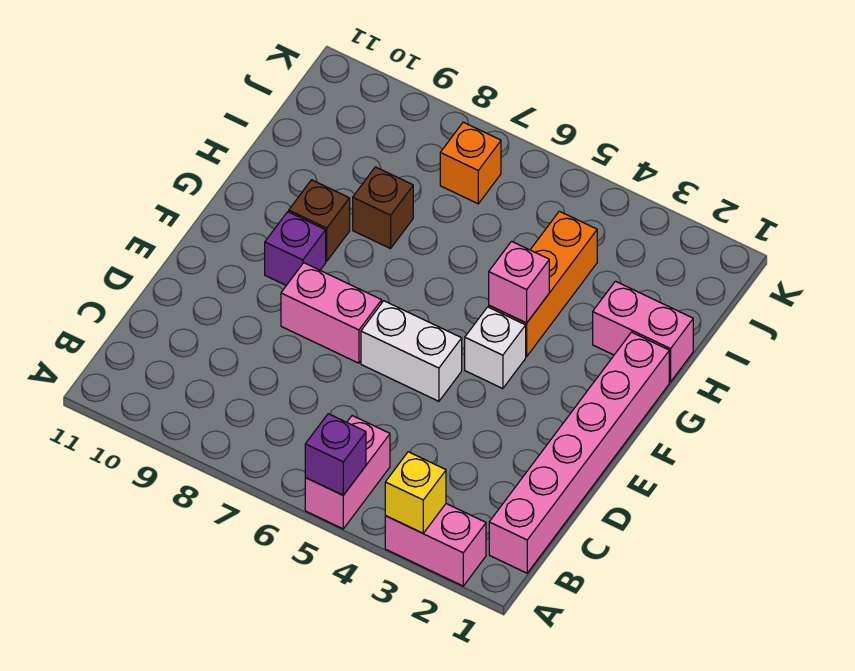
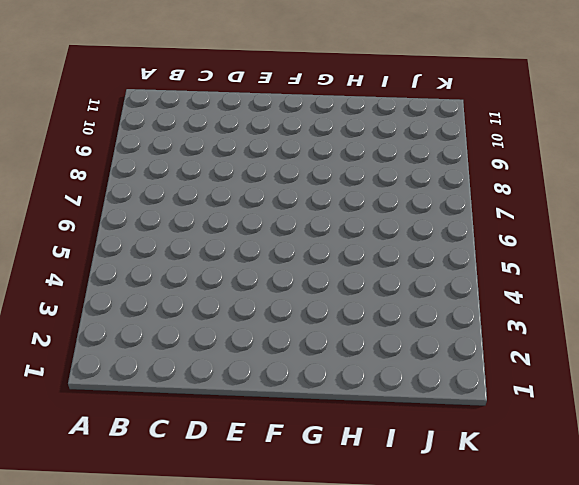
none -> pink brick A2:A3 level 1
none -> pink brick A5:B5 level 1
none -> pink brick B1:G1 level 1

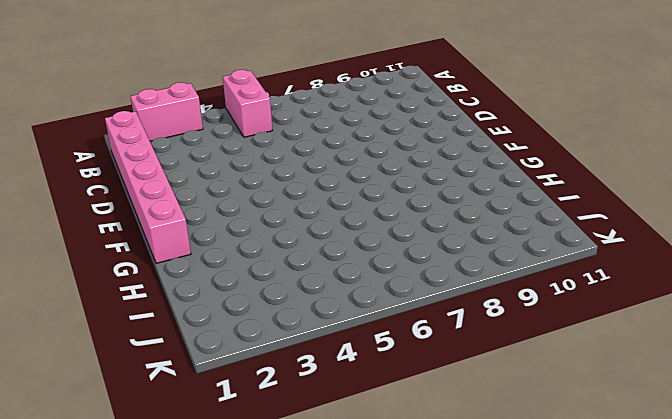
none -> white brick E5:E6 level 1
none -> pink brick E7:E8 level 1
none -> white brick F4 level 1

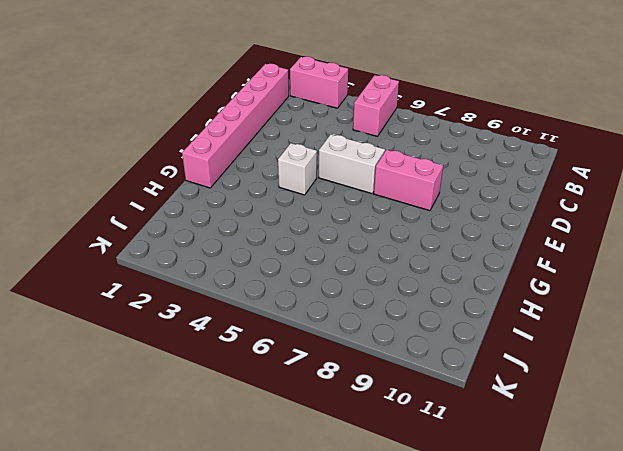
none -> purple brick F9 level 1
none -> orange brick G4:I4 level 1
none -> brown brick G9 level 1

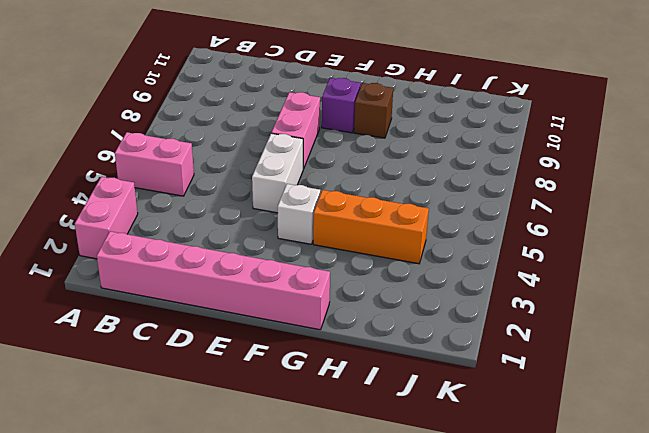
none -> pink brick H1:H2 level 1
none -> brown brick H8 level 1
none -> orange brick J7 level 1

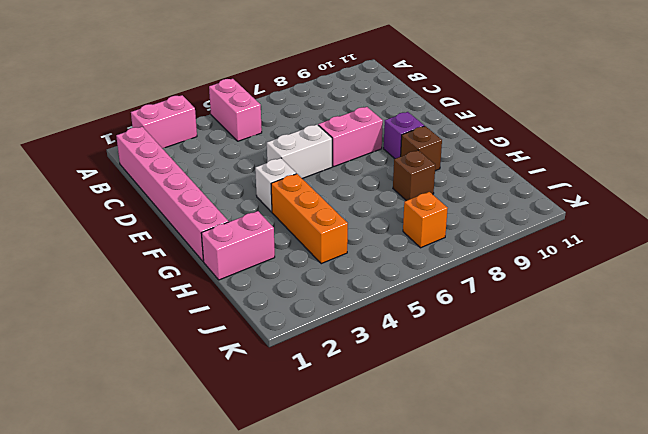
none -> yellow brick A3 level 2
none -> purple brick A5 level 2
none -> pink brick G4 level 2

